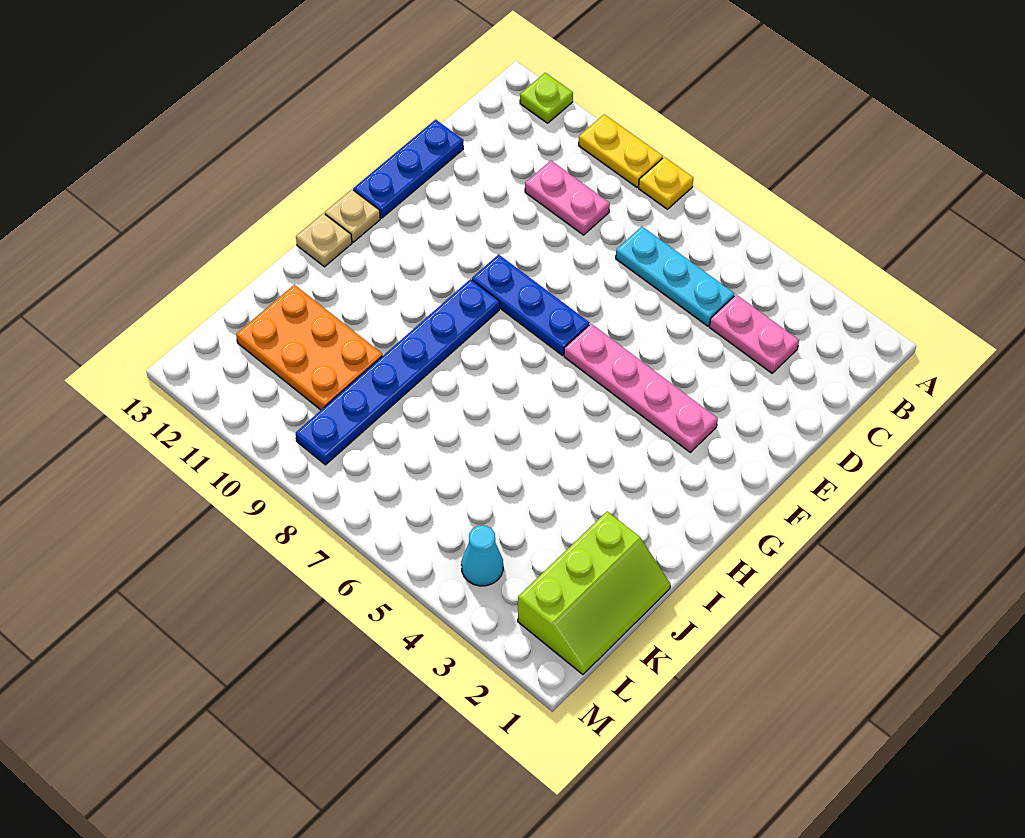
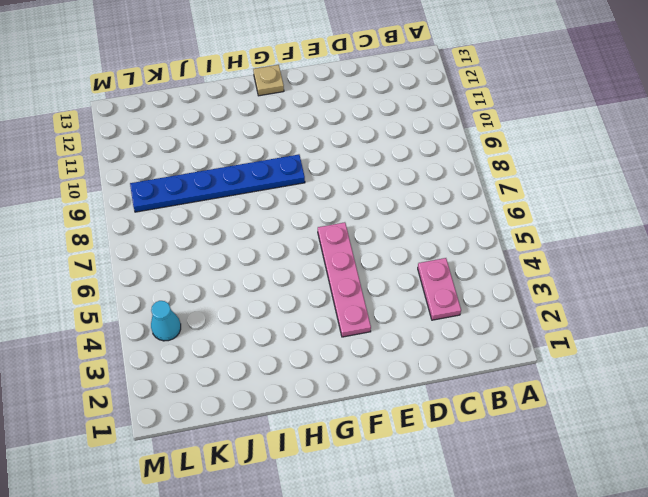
none -> yellow plate A8 level 1
none -> yellow plate A9:A10 level 1
none -> lime plate A12 level 1

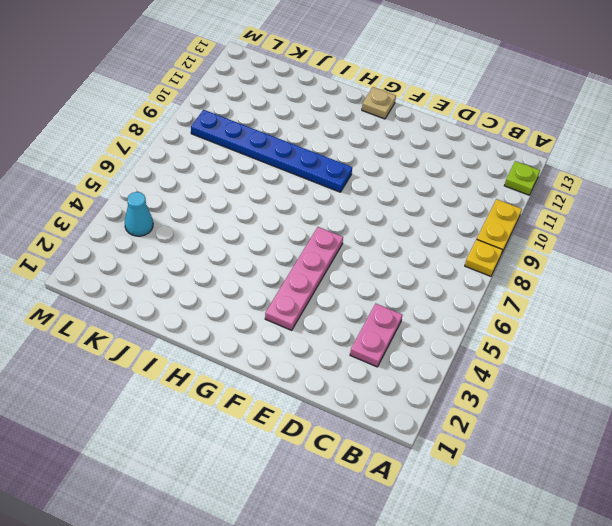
none -> cyan plate C5:C7 level 1
none -> pink plate C9:C10 level 1
none -> blue plate D13:F13 level 1

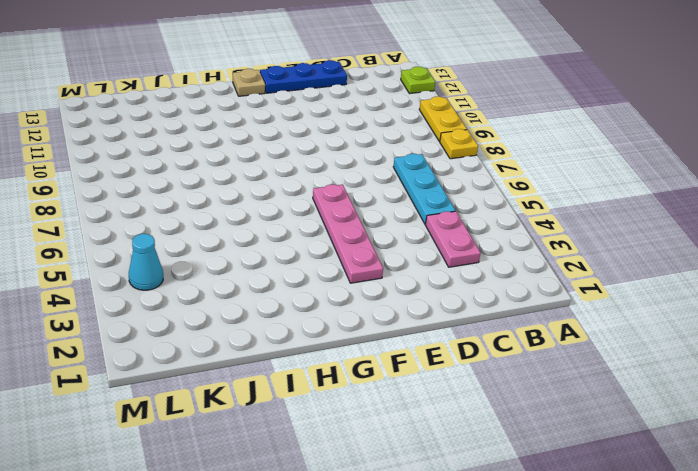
none -> pink plate C9:C10 level 1
none -> blue plate F7:F9 level 1
none -> blue plate G9:L9 level 1

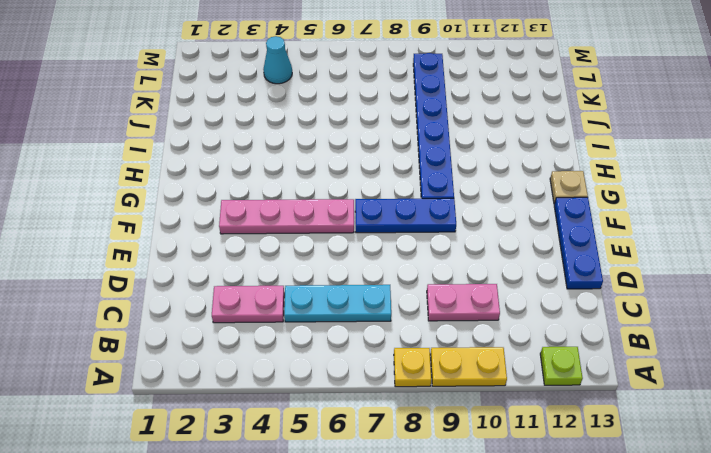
none -> tan plate H13 level 1
none -> lime slope J1:L2 level 1 top 2
none -> orange plate J10:K12 level 1

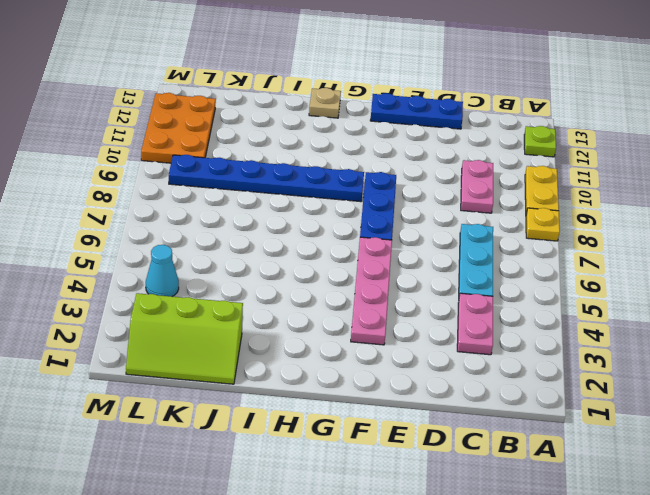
orange plate L10:M12 level 1 -> orange plate J10:K12 level 1
none -> tan plate G13 level 1

